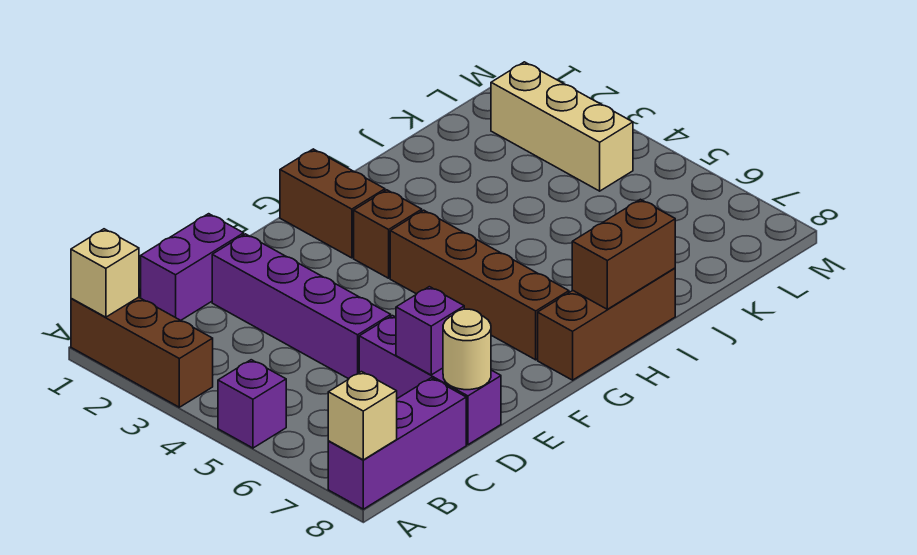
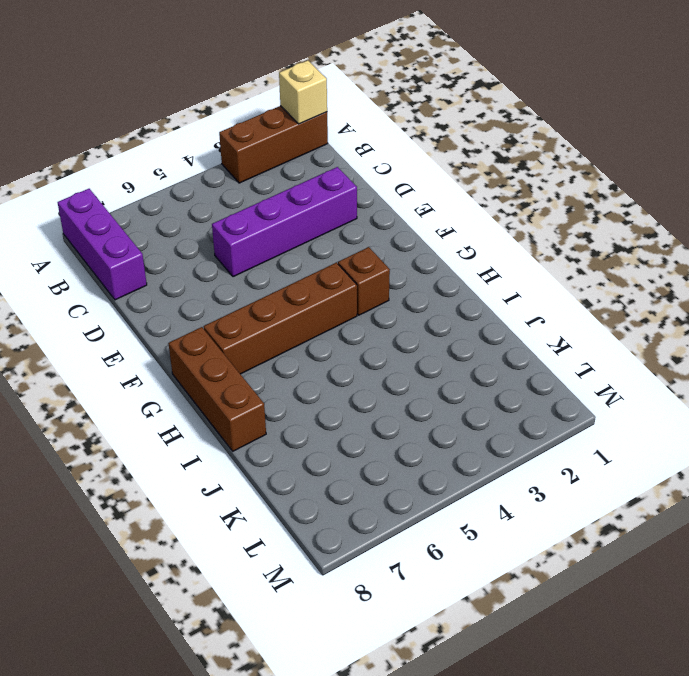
none -> purple brick A5 level 1
none -> purple brick C1:D1 level 1
none -> purple brick D6:D8 level 1

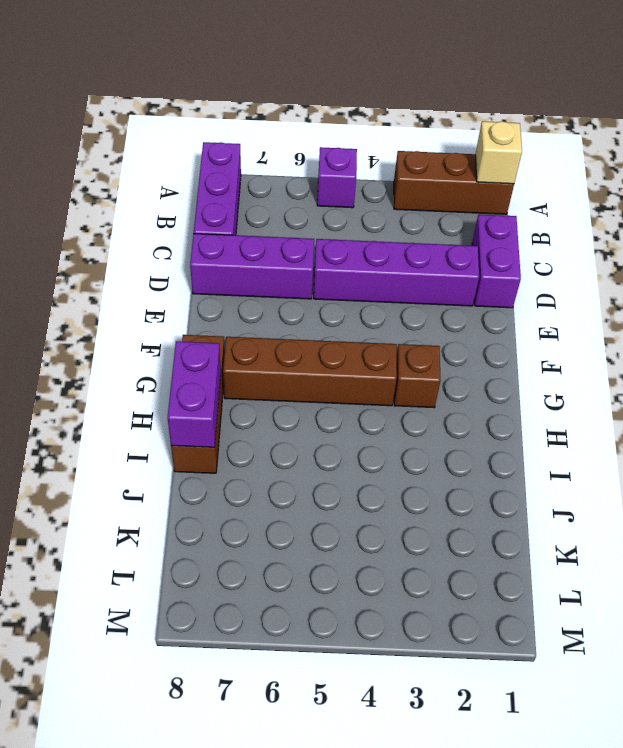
purple brick H8:I8 level 2 -> brown brick H8:I8 level 2
none -> brown brick G1:G2 level 1
none -> tan brick L2:L4 level 1
none -> tan brick A8 level 2

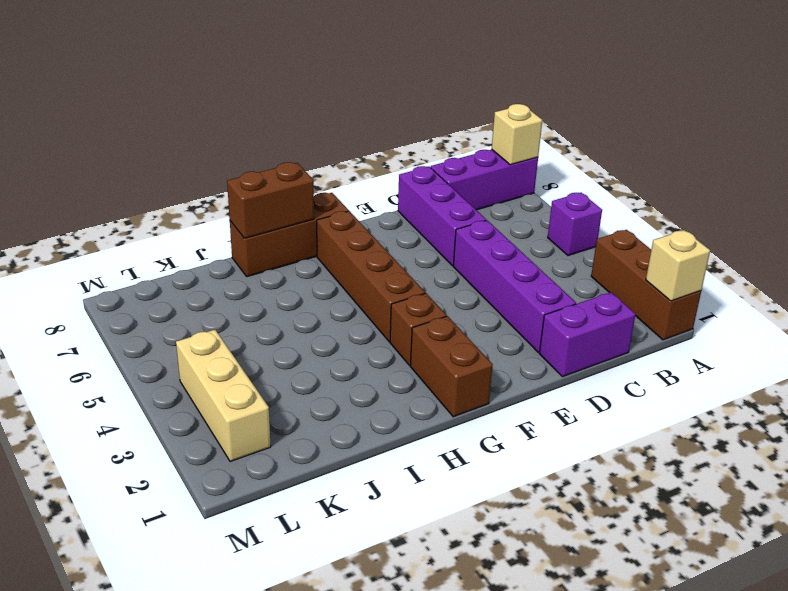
none -> purple brick D7 level 2
none -> tan round brick D8 level 2

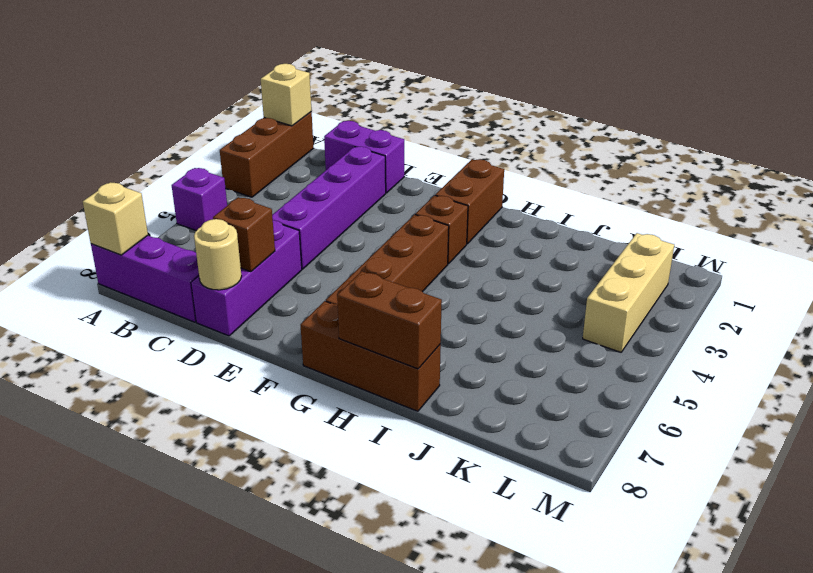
brown brick D7 level 2 -> purple brick D7 level 2

